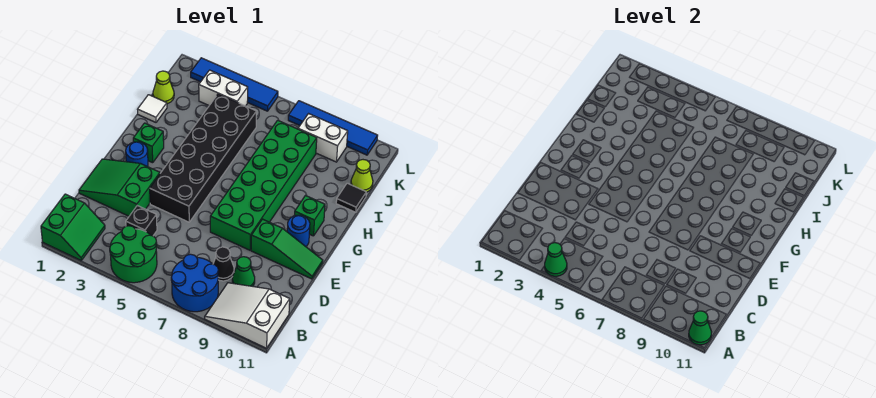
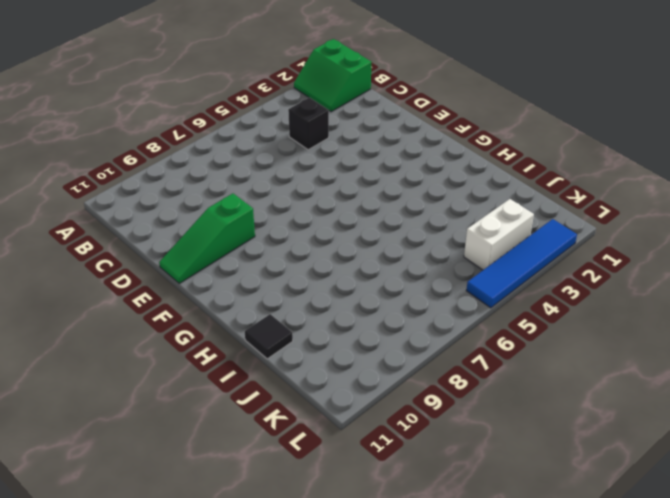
none -> green round brick A4:B5 level 1
none -> blue round brick A7:B8 level 1
none -> white slope A9:B11 level 1 top 11

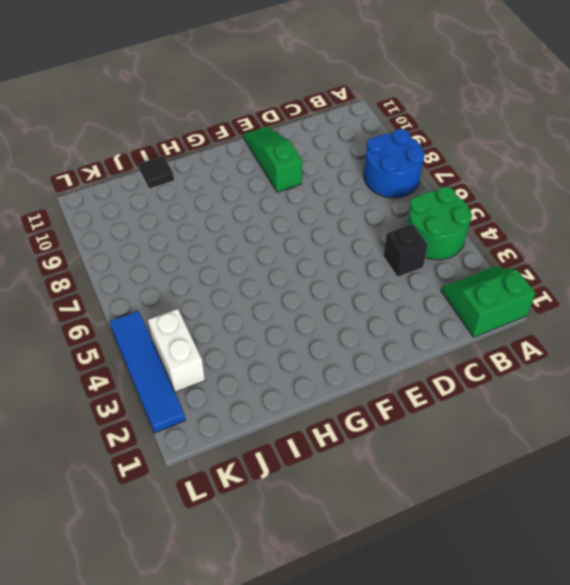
none -> white slope A9:B11 level 1 top 11
none -> black cone C8 level 1
none -> green cone C9 level 1

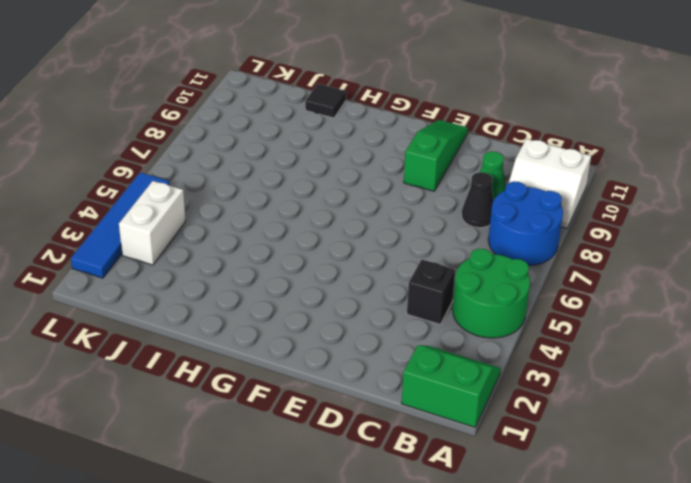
white slope A9:B10 level 1 top 10 -> white slope A9:B11 level 1 top 11
none -> green slope D1:E3 level 1 top 3
none -> black brick E4:J5 level 1
none -> green brick E7:J8 level 1

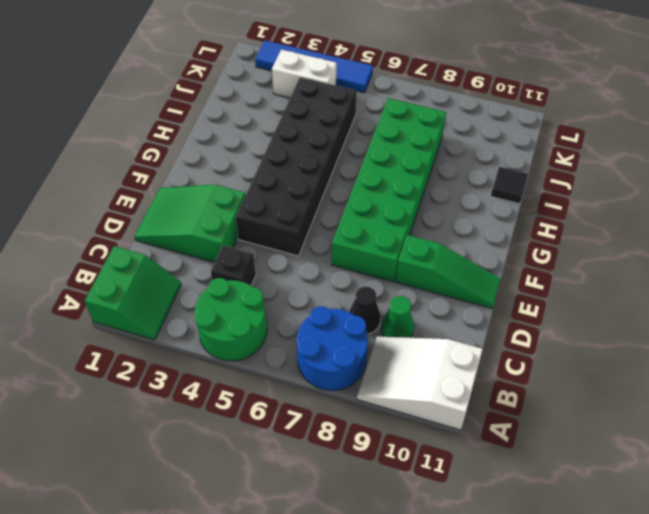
none -> blue round brick F2 level 1
none -> blue round brick F10 level 1
none -> green brick G2 level 1

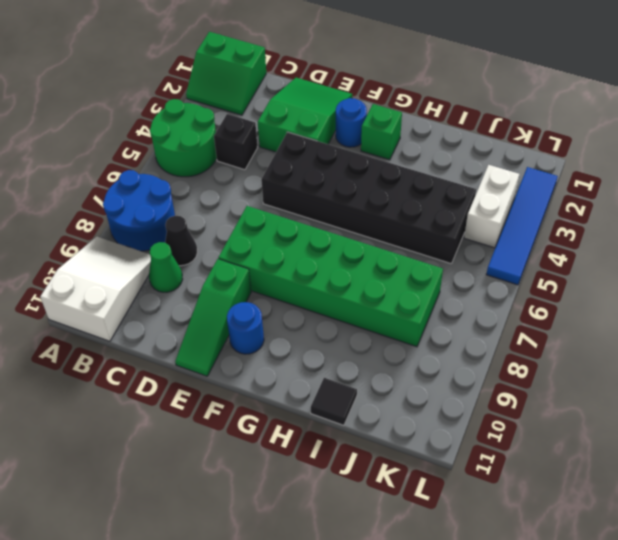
none -> green brick G10 level 1
none -> white tile I1 level 1
none -> lime cone J1 level 1

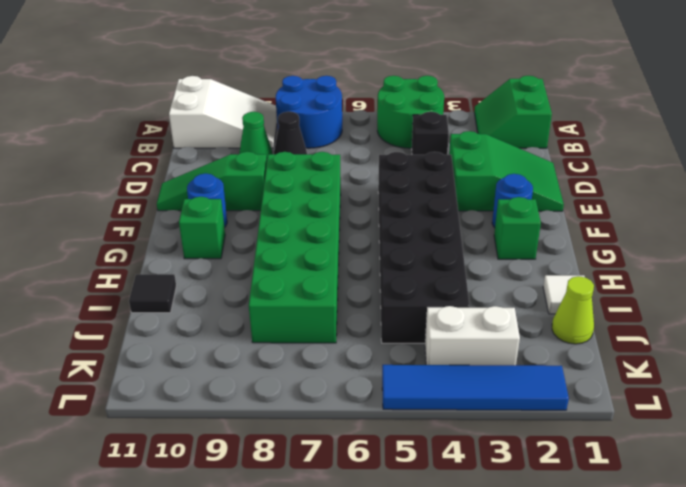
none -> lime cone J11 level 1
none -> white brick K8:K9 level 1
none -> blue tile L7:L10 level 1

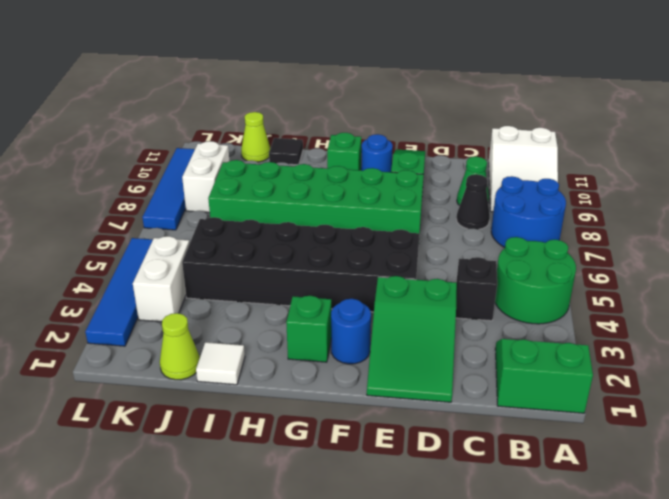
none -> green cone A4 level 2
none -> green cone A11 level 2

